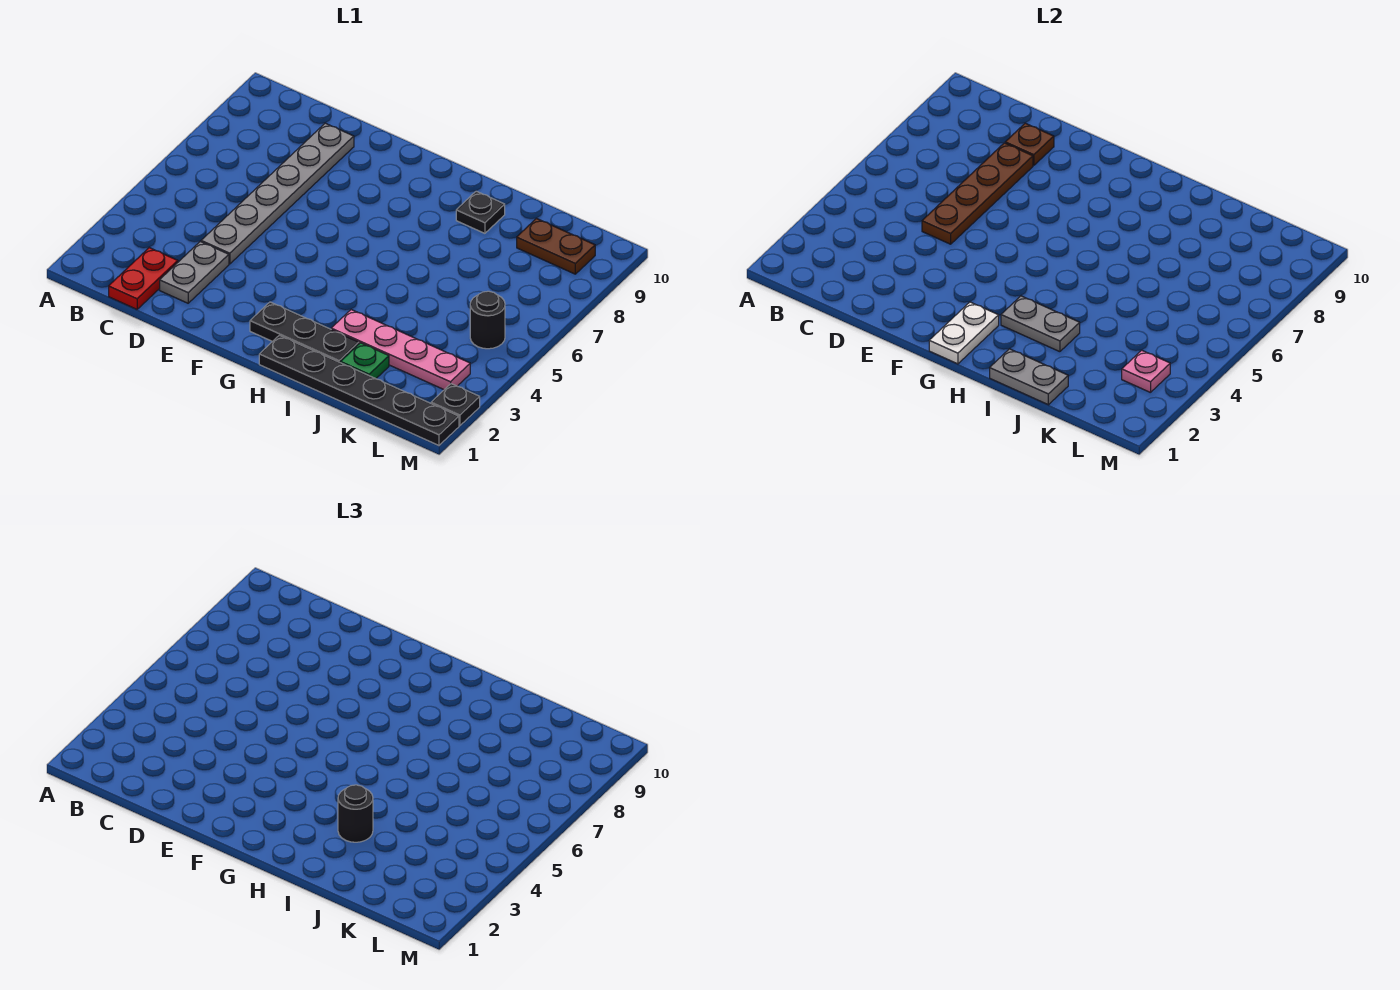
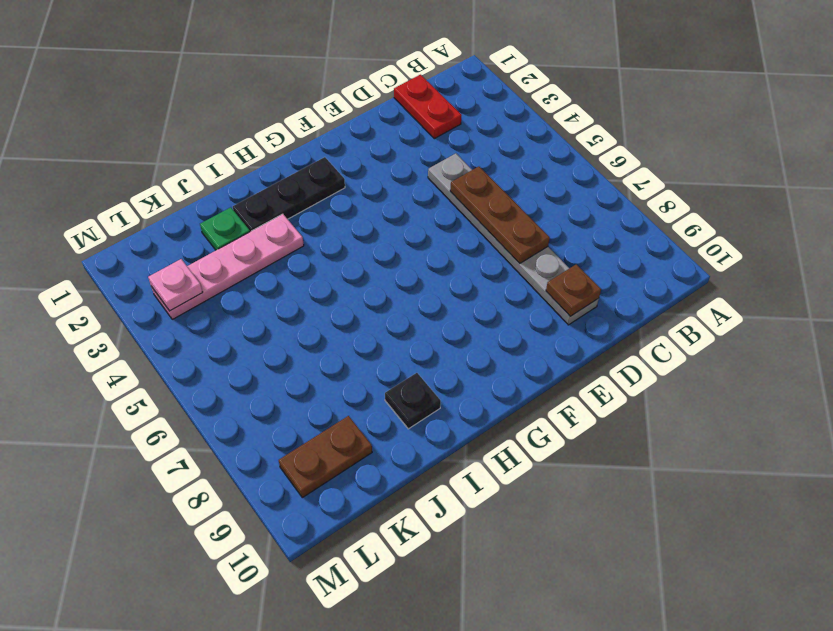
brown plate D5:D7 level 2 -> brown plate D5:D8 level 2
none -> grey plate D2:D3 level 1
none -> black plate H1:M1 level 1
none -> black round brick L5 level 1

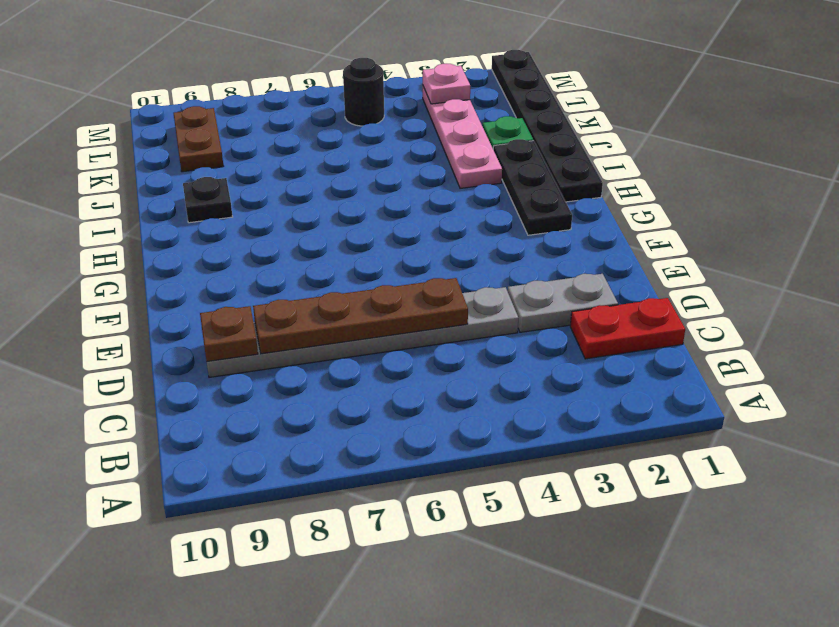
none -> black plate M2 level 1
none -> white plate G1:G2 level 2
none -> grey plate H3:I3 level 2

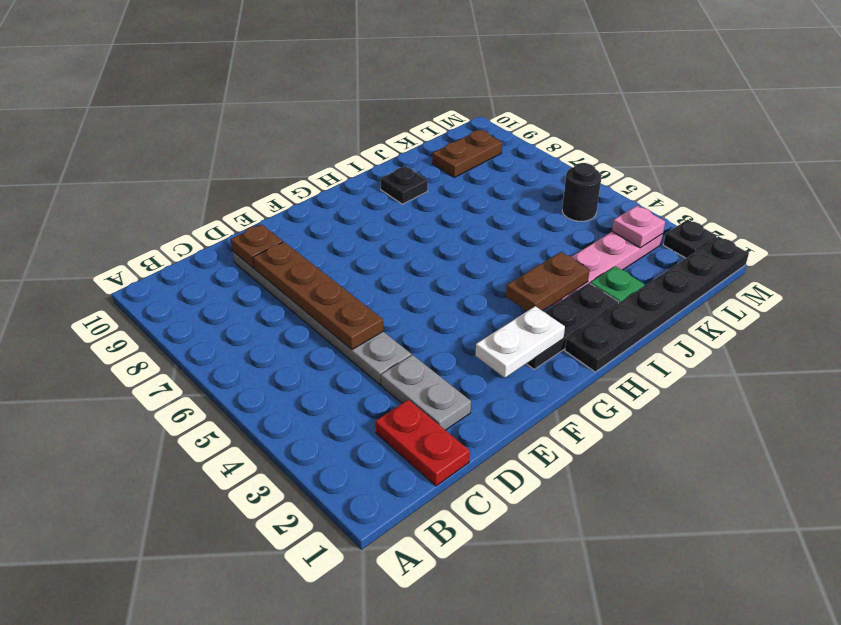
white plate F2:G2 level 2 -> white plate G1:G2 level 2
brown plate H3:I3 level 2 -> grey plate H3:I3 level 2
none -> grey plate I1:J1 level 2
none -> black round brick I3 level 3

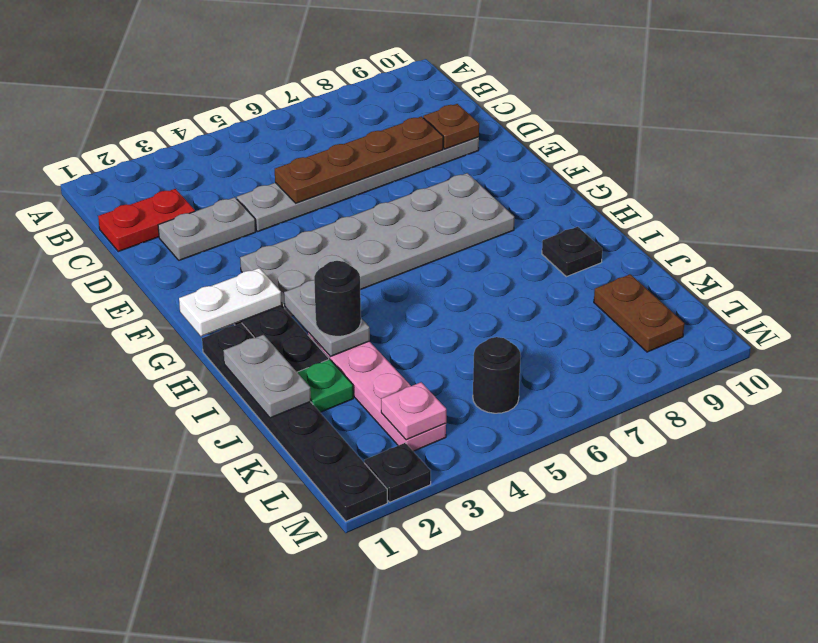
grey plate F3:G8 level 1 -> none

